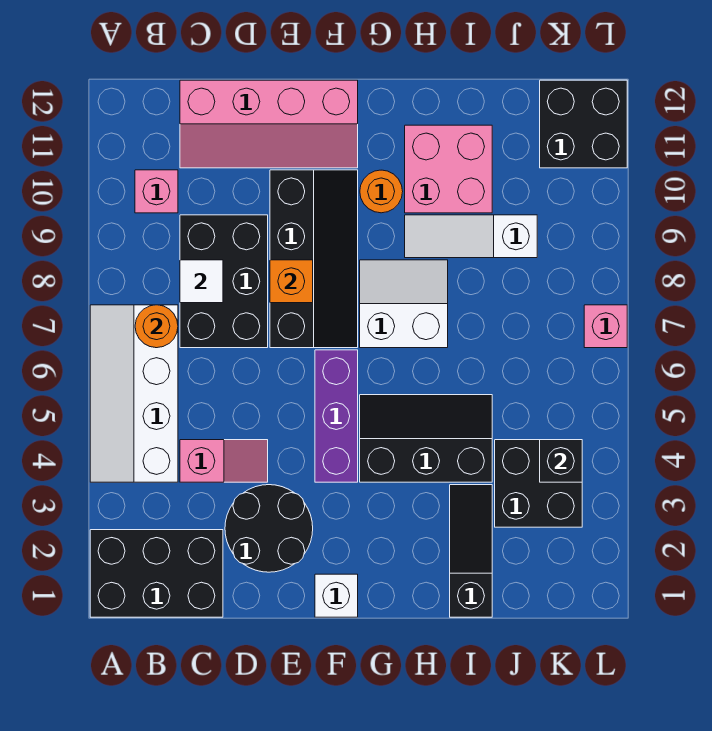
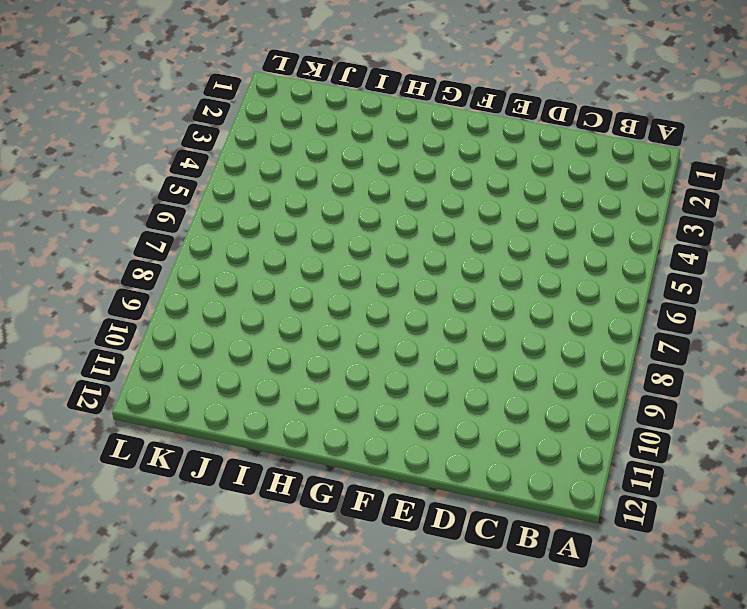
none -> black brick A1:C2 level 1
none -> white slope A4:B7 level 1 top B
none -> pink brick B10 level 1

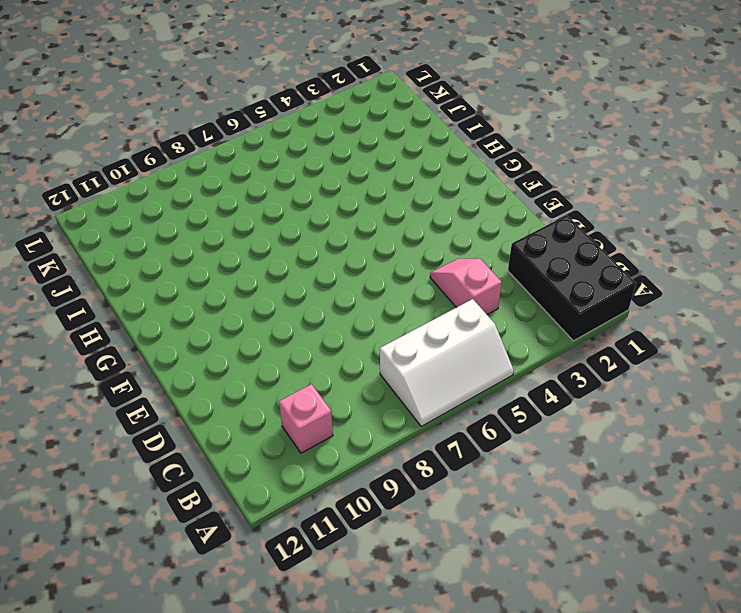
white slope A5:B7 level 1 top B -> white slope A4:B7 level 1 top B
none -> black brick C7:D9 level 1
none -> pink slope C11:F12 level 1 top 12
none -> black round brick D2:E3 level 1

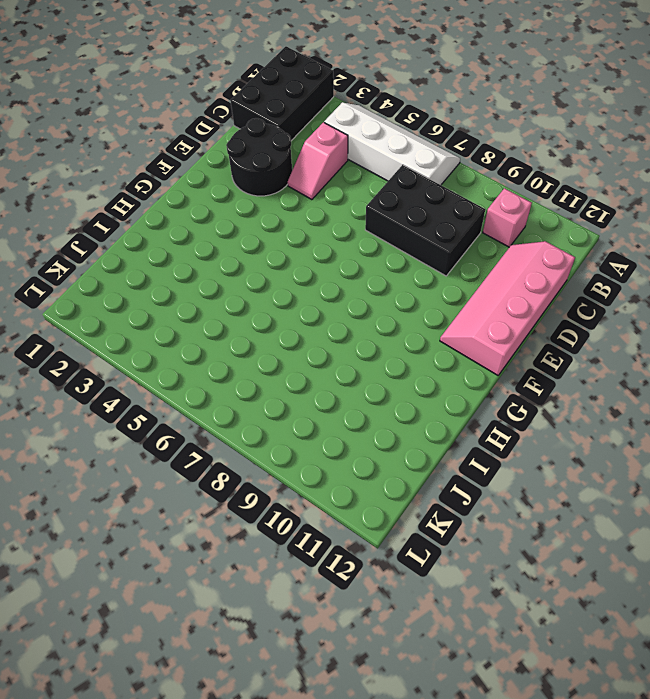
none -> black slope E7:F10 level 1 top E
none -> white brick F1 level 1
none -> purple brick F4:F6 level 1

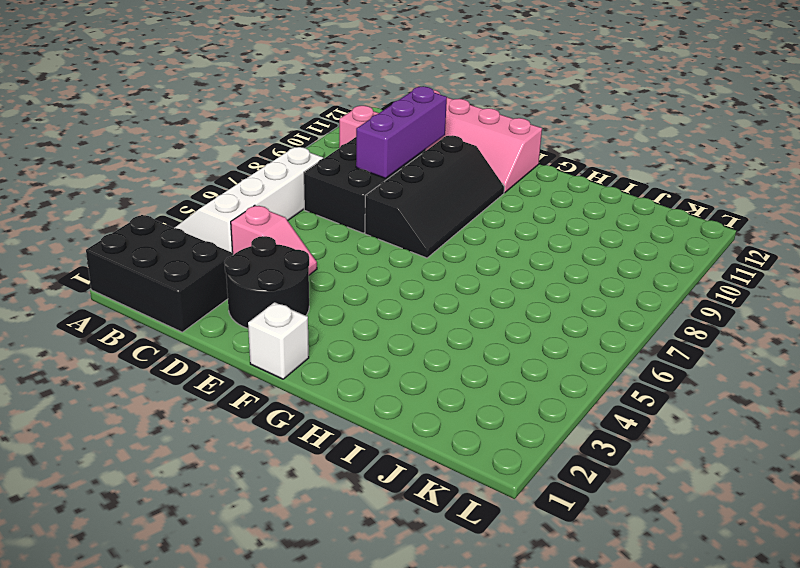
purple brick D8:D10 level 2 -> purple brick F4:F6 level 1
none -> black slope G4:I5 level 1 top 4
none -> white slope G7:H8 level 1 top 7
none -> orange round brick G10 level 1

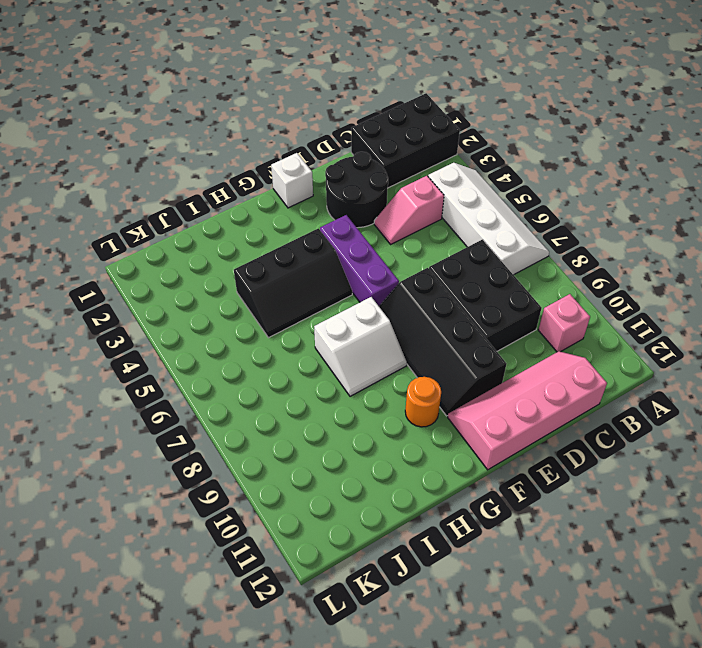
none -> white slope H9:J9 level 1 top J
none -> pink brick H10:I11 level 1
none -> black slope I1:I3 level 1 top 1

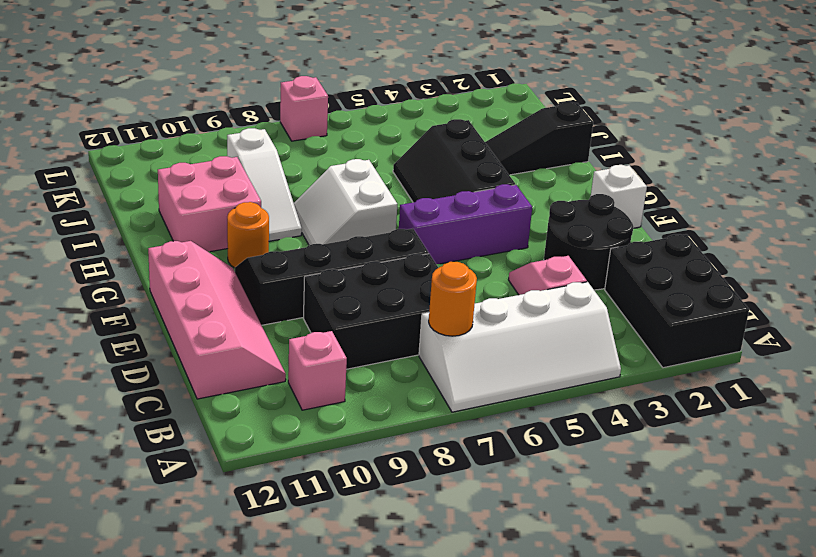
none -> black brick J3:K4 level 1
none -> black brick K11:L12 level 1
none -> white tile C8 level 2

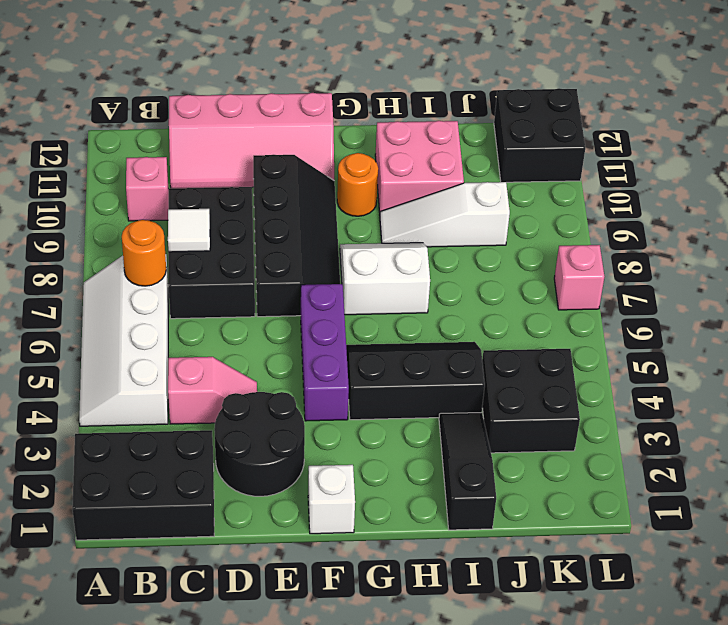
none -> orange brick E8 level 2
none -> black brick K4 level 2

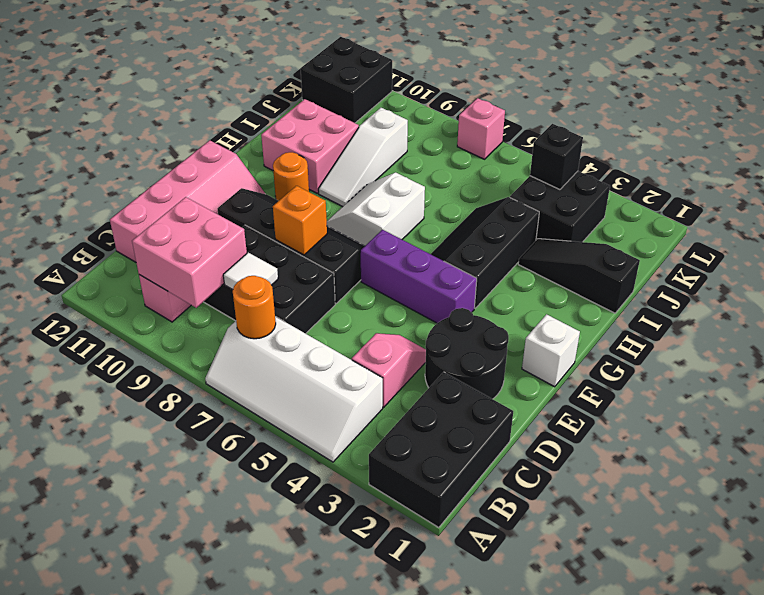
pink brick B9:C10 level 2 -> none

